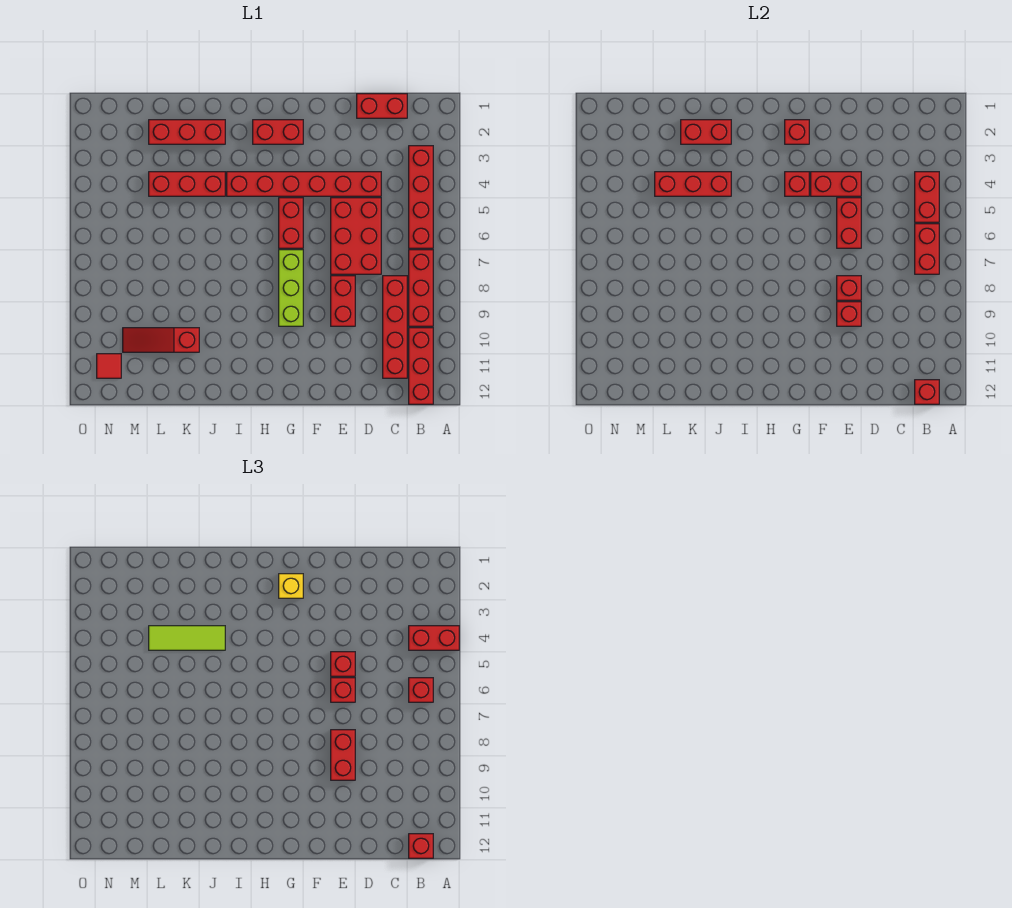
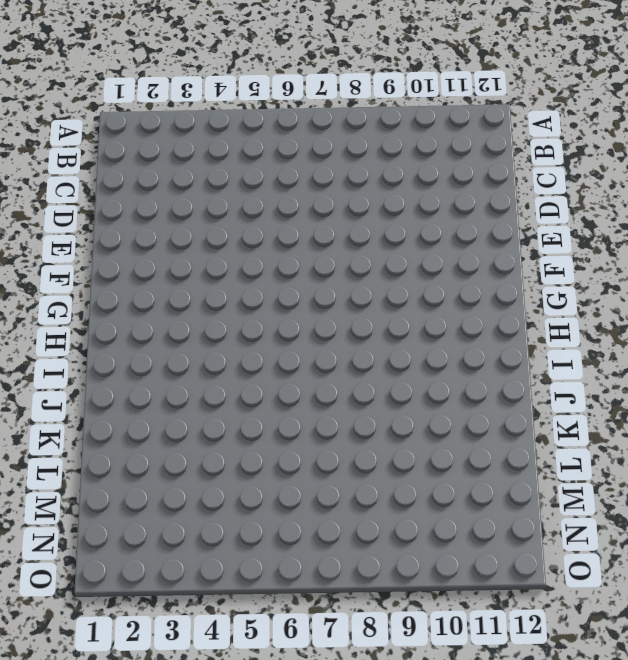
none -> red brick B3:B6 level 1
none -> red brick B7:B9 level 1
none -> red brick B10:B12 level 1
none -> red brick C1:D1 level 1

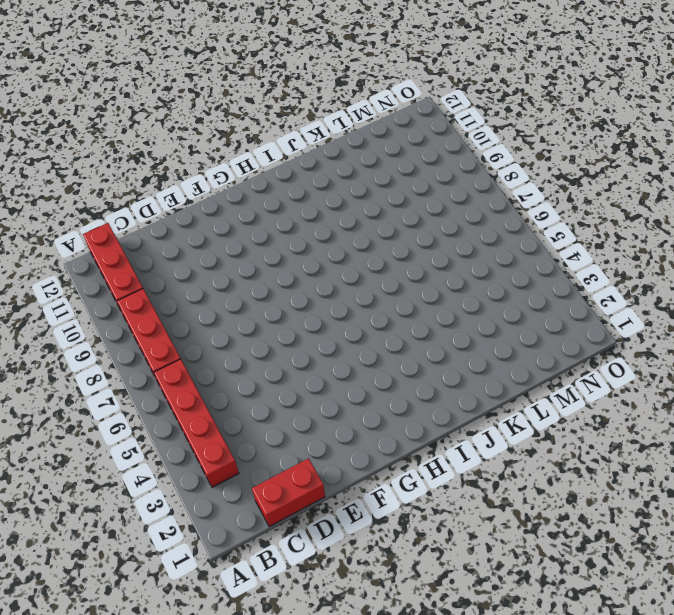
none -> red brick C8:C11 level 1
none -> red brick D4:I4 level 1
none -> red brick D5:E7 level 1
none -> red brick E8:E9 level 1

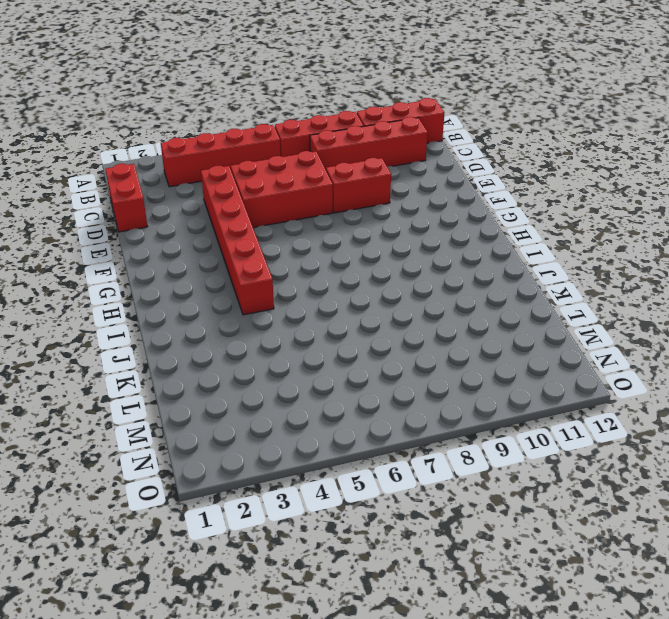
none -> red brick G2:H2 level 1
none -> red brick G5:G6 level 1
none -> lime brick G7:G9 level 1
none -> red brick J2:L2 level 1

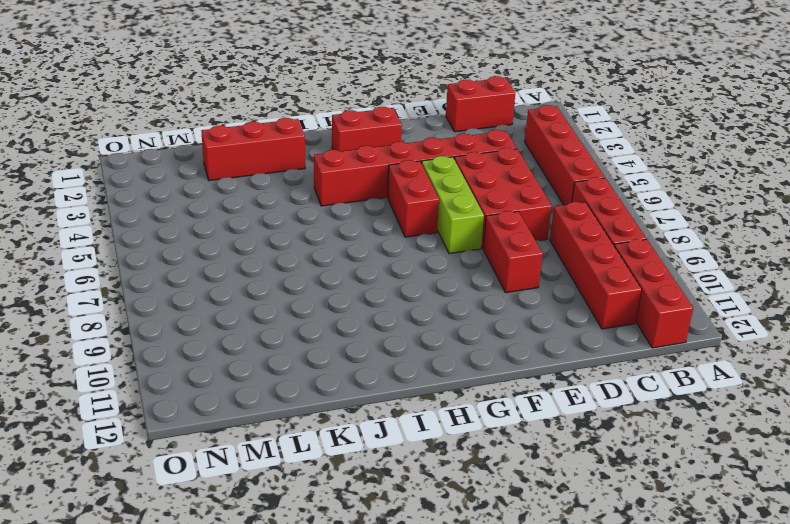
lime brick F5:F7 level 1 -> lime brick G7:G9 level 1
none -> red brick J4:L4 level 1
none -> red slope K10:M10 level 1 top K
none -> red tile N11 level 1
none -> red brick B4:B5 level 2

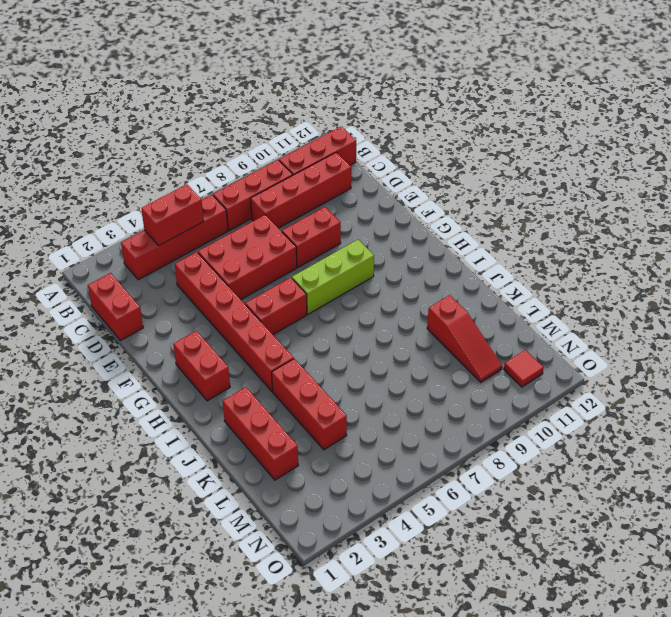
none -> red brick B6:B7 level 2
none -> red brick B12 level 2
none -> red brick E4:F4 level 2
none -> red brick E5:E6 level 2

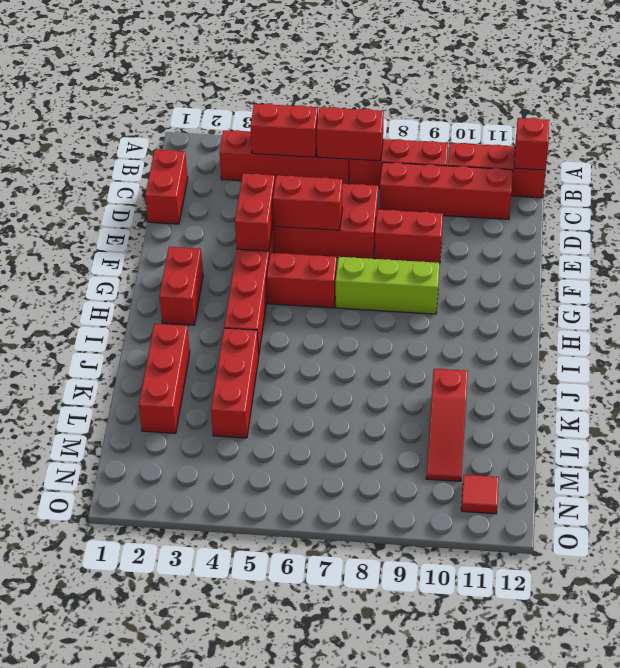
none -> red brick E8 level 2
none -> red brick E9 level 2
none -> red brick G2 level 2
none -> red brick G4 level 2

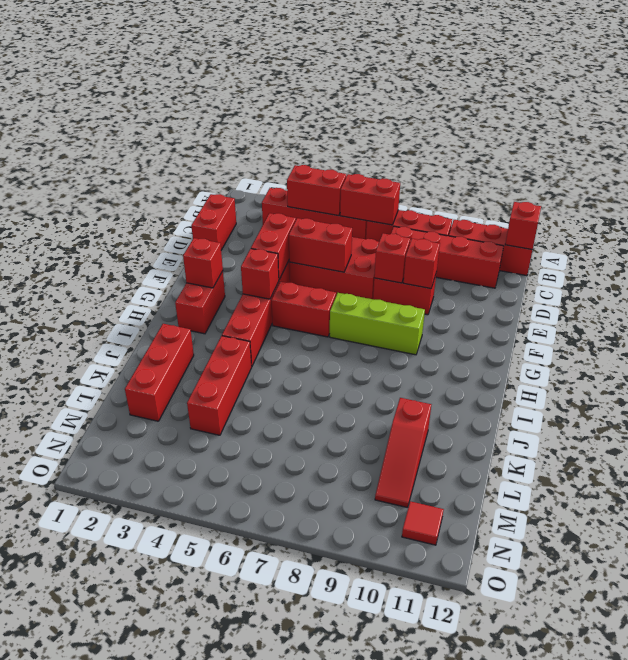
none -> red brick J2:K2 level 2
none -> red brick J4:L4 level 2
none -> red brick A4:B4 level 3
none -> red brick B6 level 3

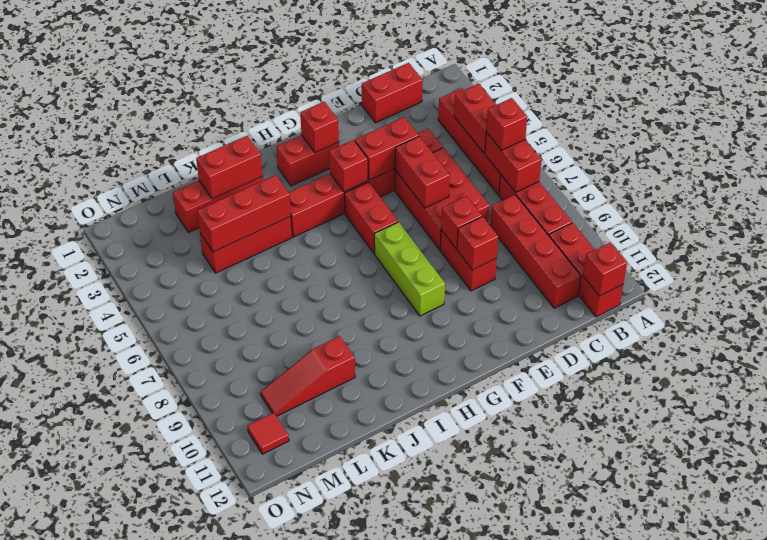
none -> red brick A4:B4 level 3
none -> red brick B12 level 3
none -> red brick E5 level 3
none -> red brick E6 level 3

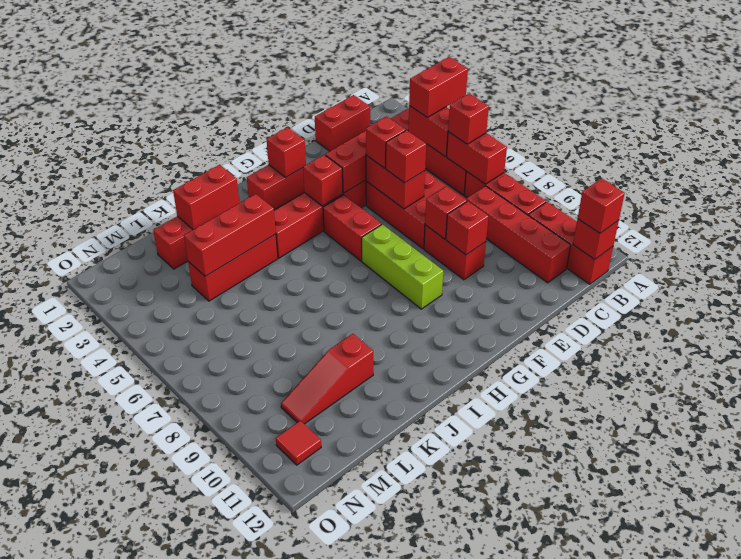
none -> red brick E8:E9 level 3
none -> yellow brick G2 level 3
none -> lime tile J4:L4 level 3

